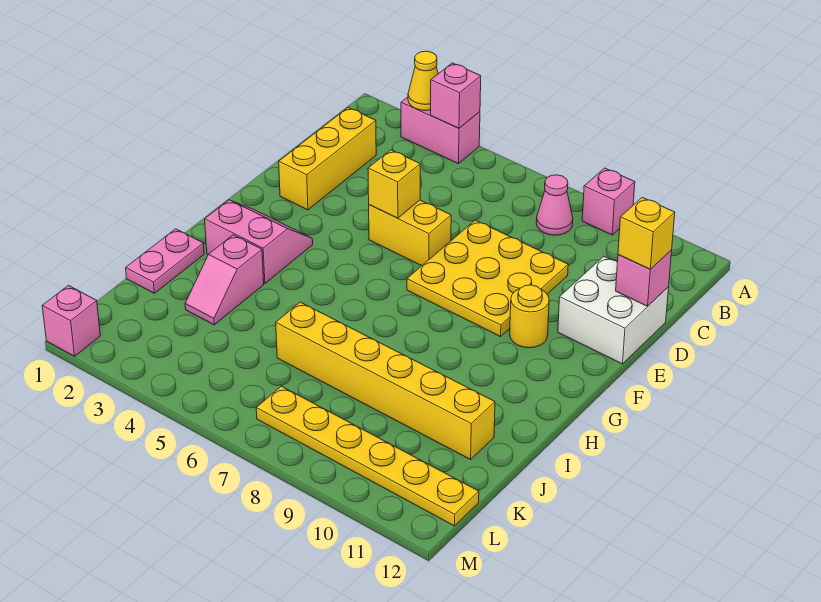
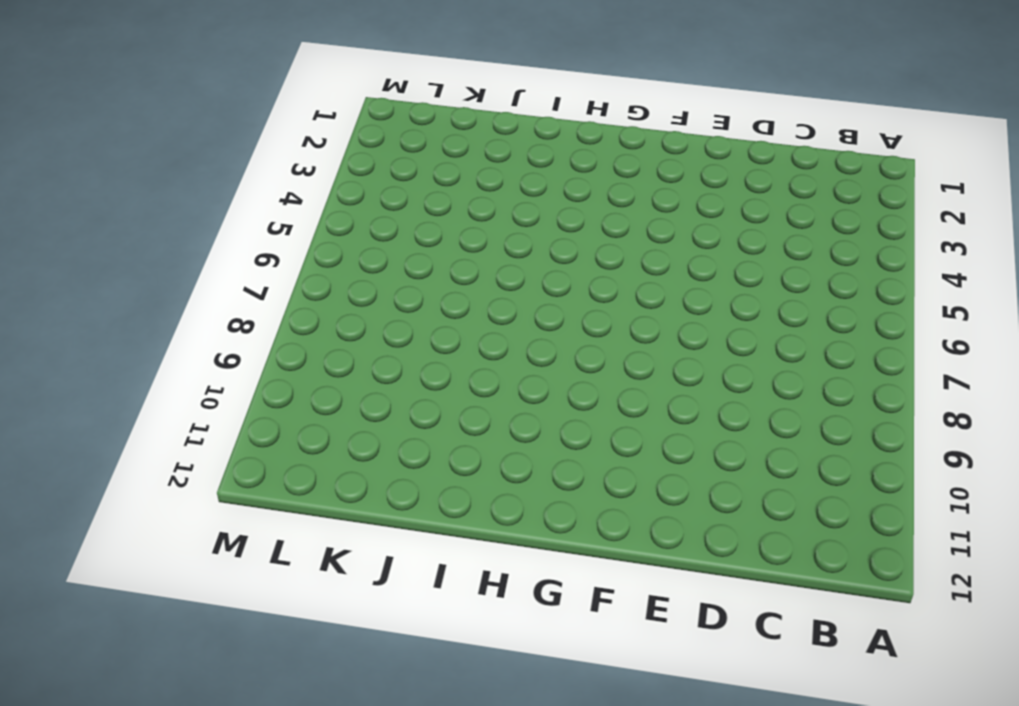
none -> pink brick A3:A4 level 1
none -> pink brick A9 level 1
none -> pink cone B8 level 1

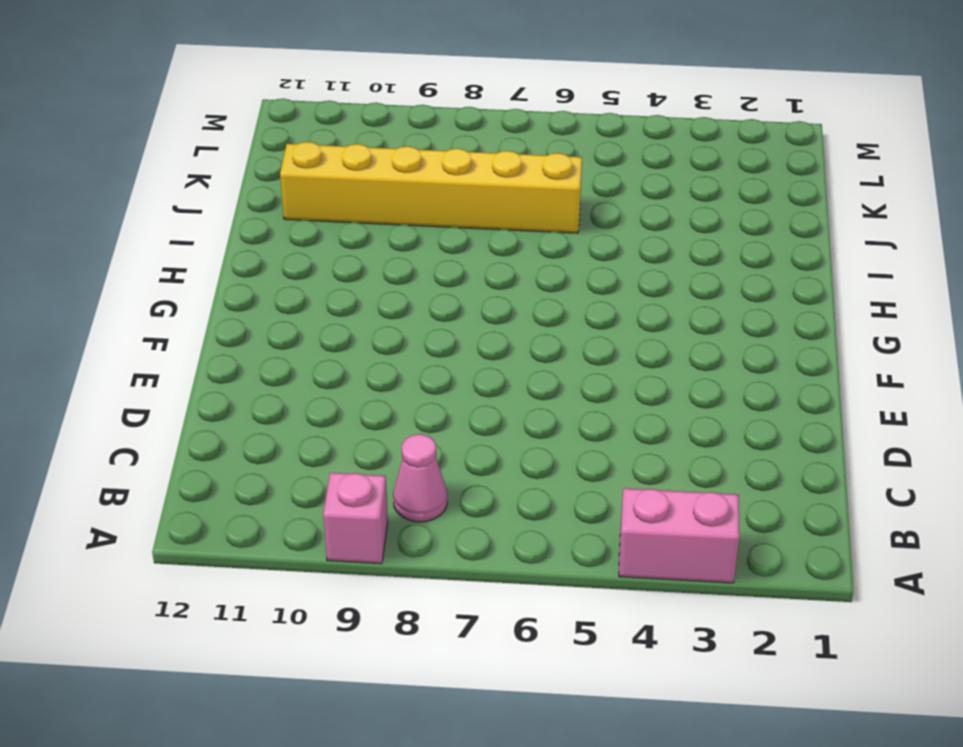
none -> yellow brick C2:E2 level 1
none -> yellow plate D7:F9 level 1
none -> white brick D11:E12 level 1

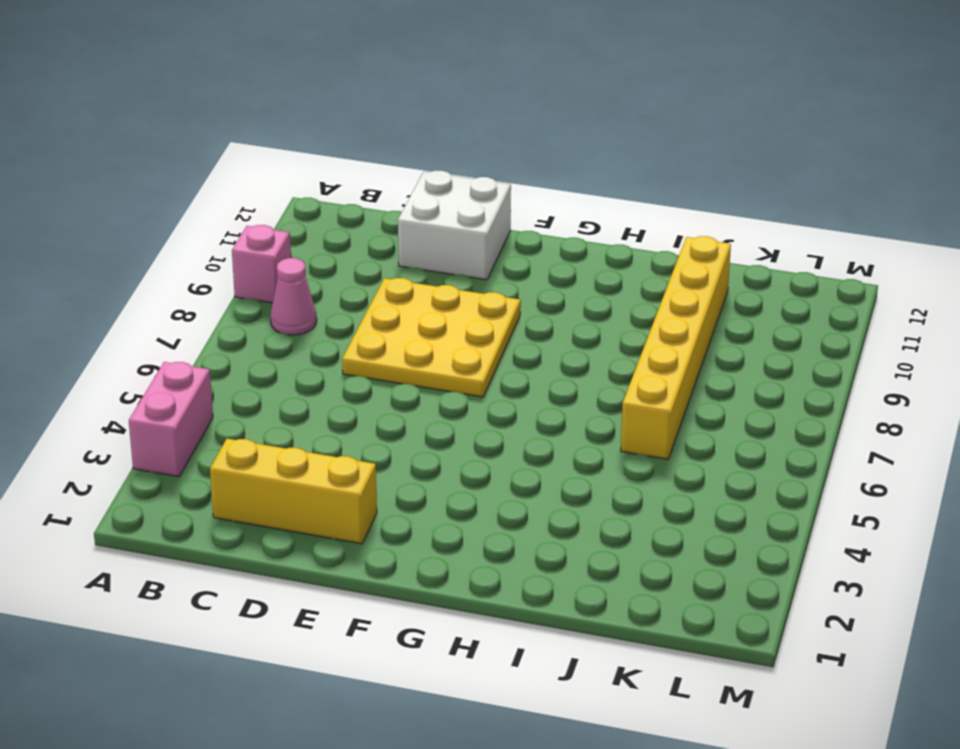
none -> yellow brick E5:E6 level 1
none -> yellow round brick F10 level 1
none -> pink slope G2:H3 level 1 top H

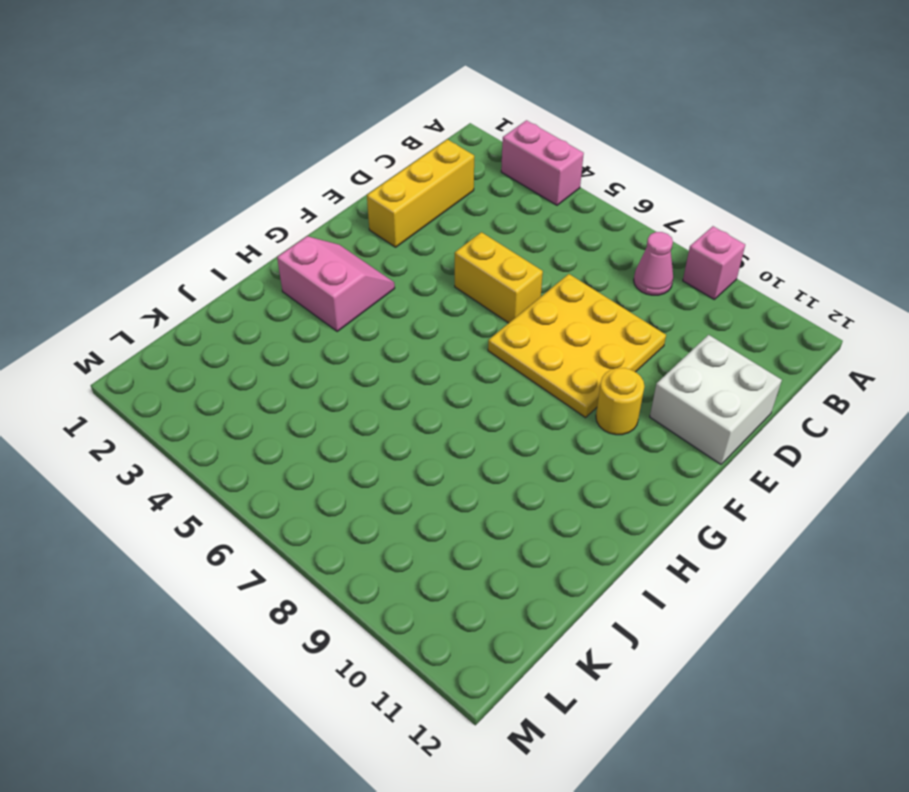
none -> pink plate I1:J1 level 1
none -> pink slope I3:J3 level 1 top I
none -> yellow brick J6:J11 level 1

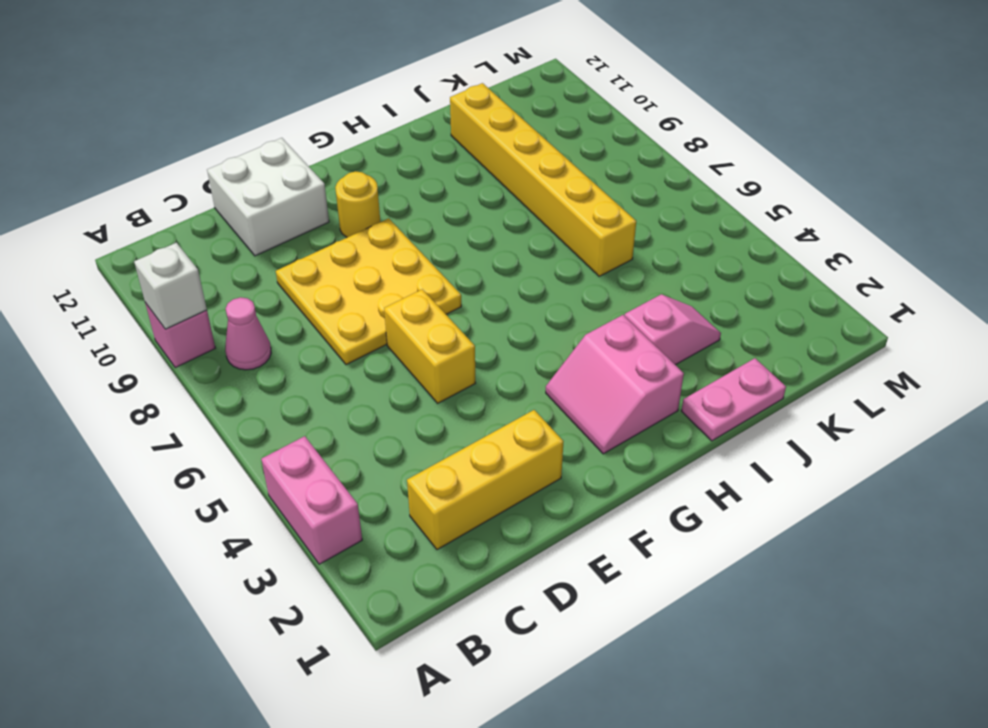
white brick A9 level 2 -> none
none -> yellow plate L7:L12 level 1
none -> pink brick M1 level 1
none -> yellow cone A3 level 2

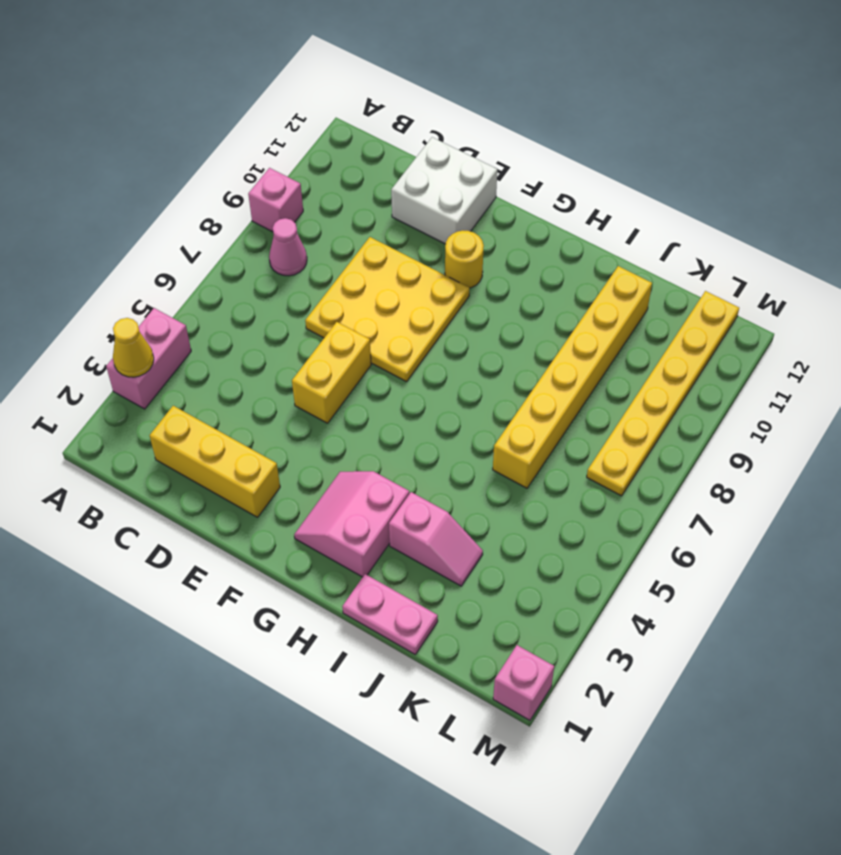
none -> pink brick A4 level 2
none -> pink brick D12 level 2
none -> yellow brick E5 level 2

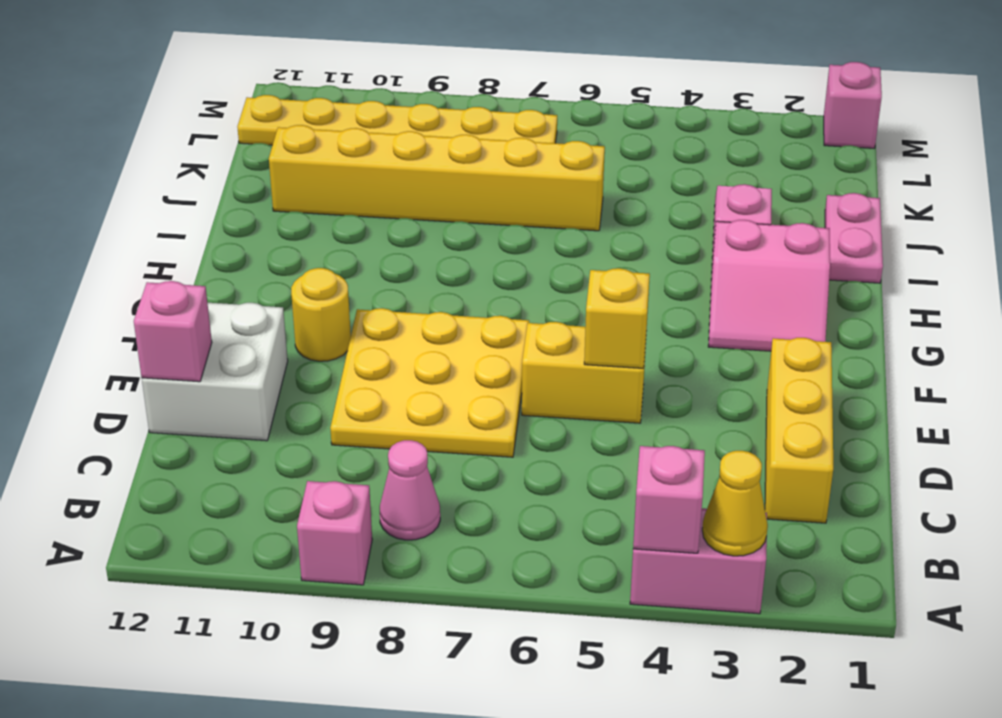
none -> yellow brick D12 level 3

